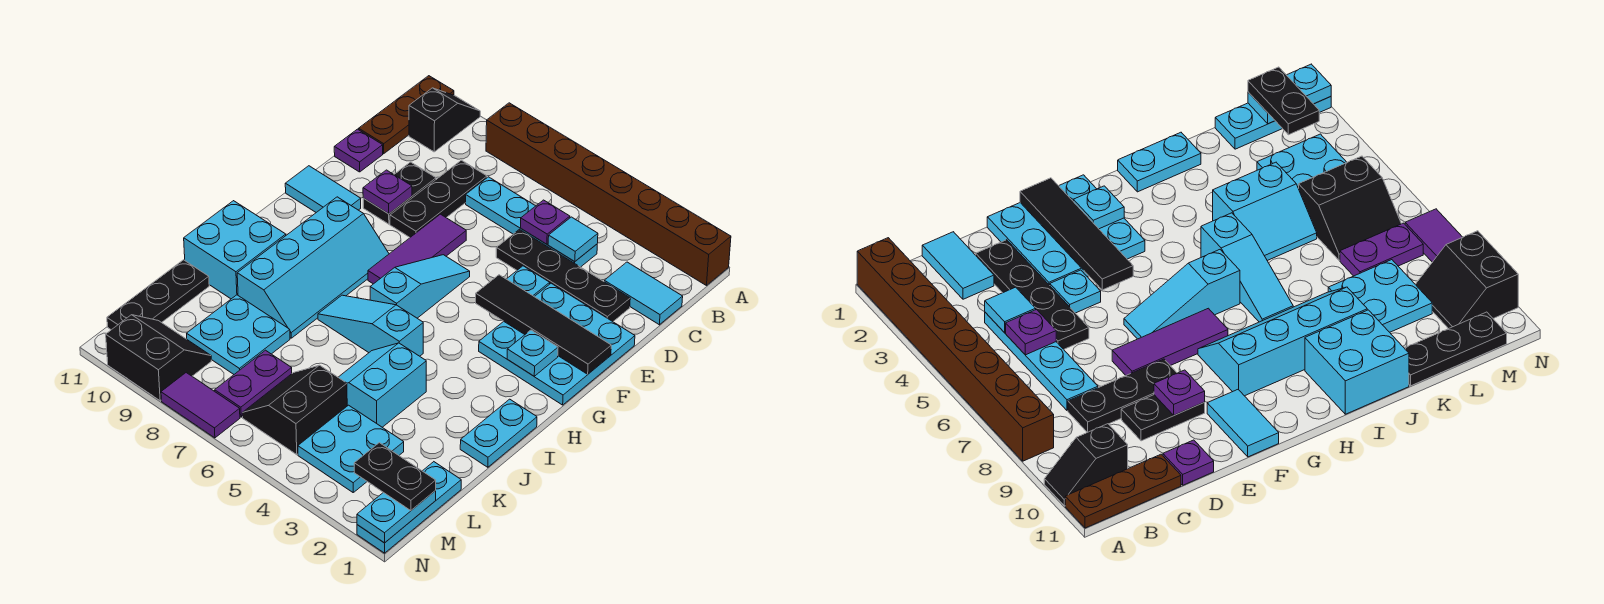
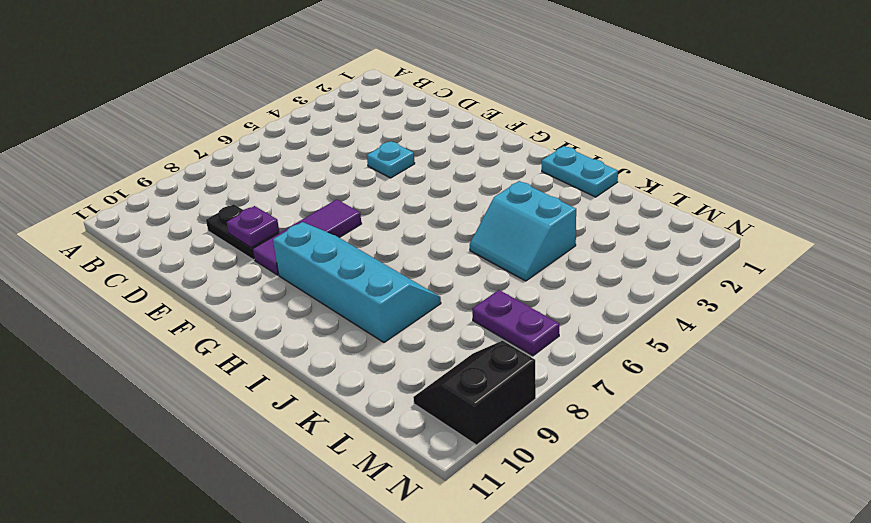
purple tile F7:F9 level 1 -> purple tile E7:G7 level 1
none -> brown brick A1:A8 level 1
none -> black slope A10:B10 level 1 top B
none -> brown plate A11:C11 level 1
none -> cyan tile C1:C2 level 1

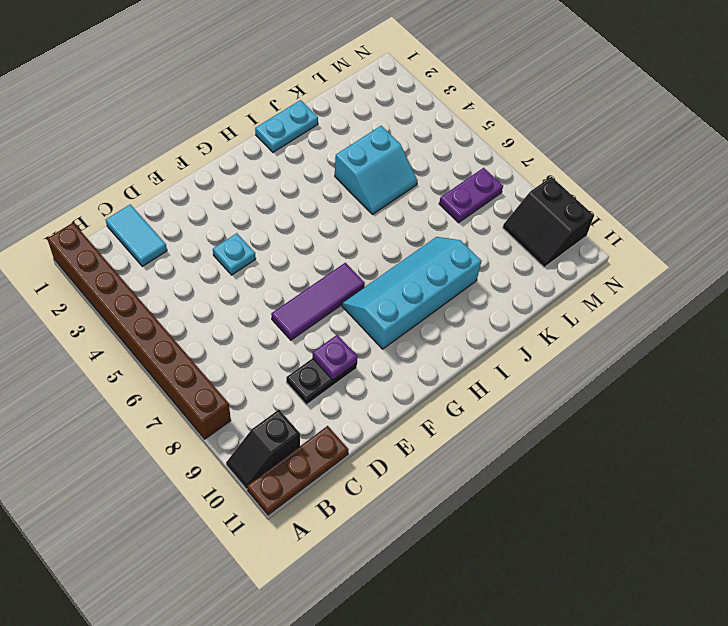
none -> cyan plate C4:C7 level 1
none -> black plate C8:E8 level 1
none -> black plate D2:D5 level 1
none -> purple plate D11 level 1

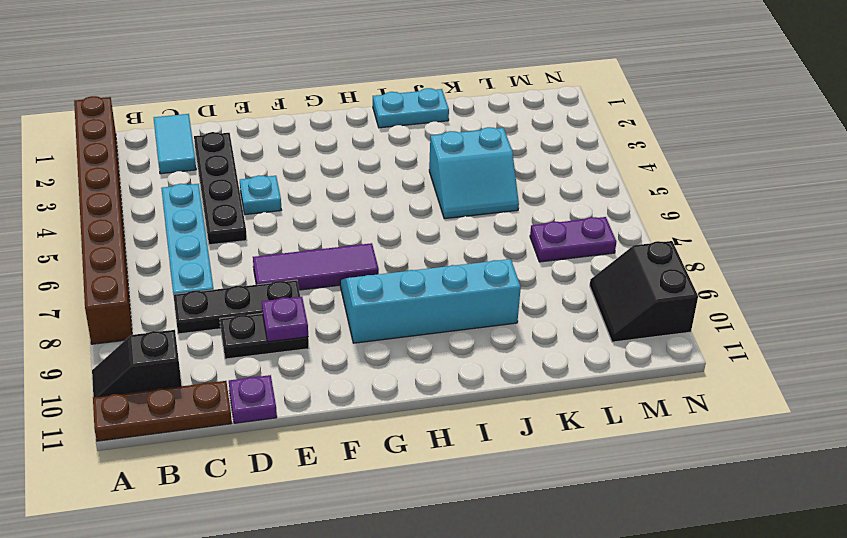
none -> cyan plate E1:G3 level 1
none -> cyan slope F6:H6 level 1 top H
none -> cyan tile F10:F11 level 1
none -> cyan slope I5:I7 level 1 top 5

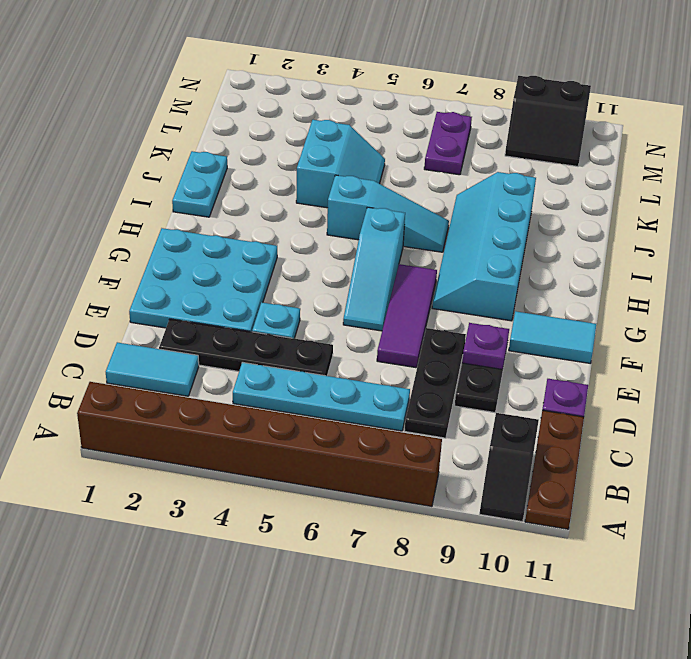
none -> cyan brick I10:J11 level 1
none -> cyan plate K8:L9 level 1
none -> black plate K11:M11 level 1
none -> cyan plate L1:N1 level 1

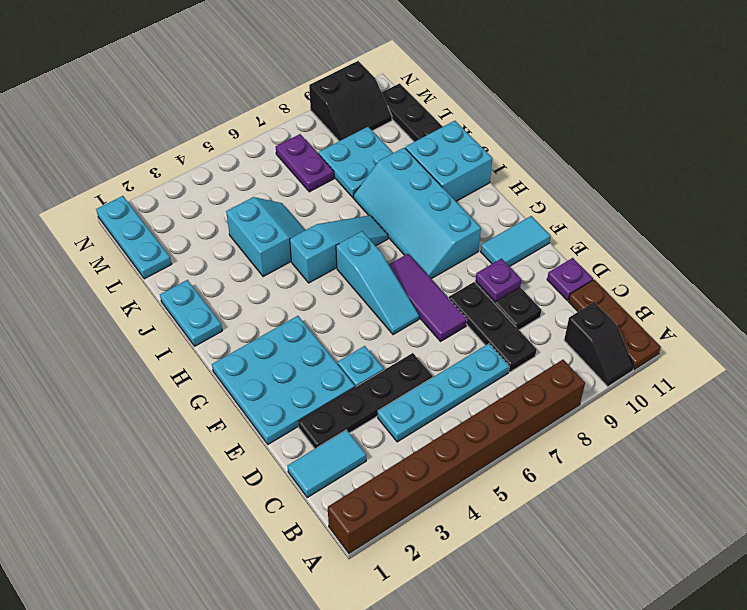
none -> cyan plate L3:M4 level 1
none -> black slope L5:M6 level 1 top 5
none -> purple tile N7:N8 level 1
none -> cyan tile C4 level 2

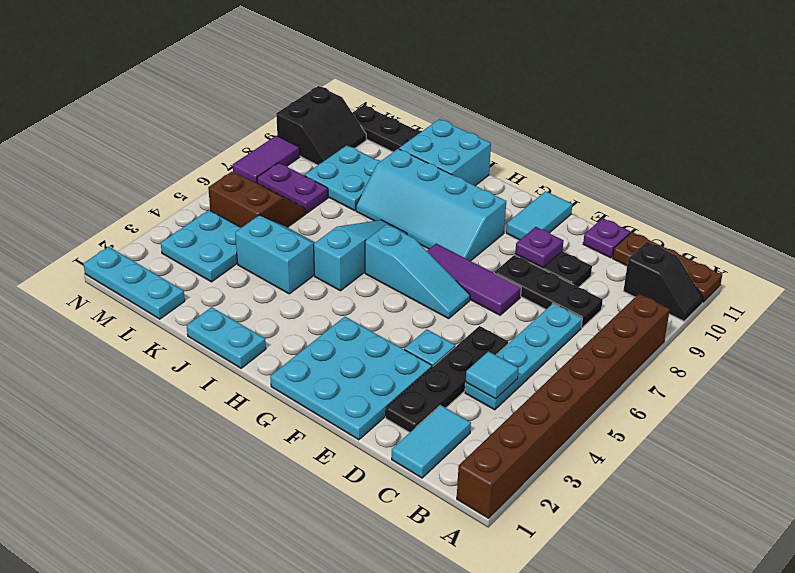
brown slope L5:M6 level 1 top 5 -> black slope L5:M6 level 1 top 5
none -> purple plate C5 level 2
none -> black tile F1:F4 level 2
none -> cyan plate G2 level 2
none -> cyan plate M1:N1 level 2

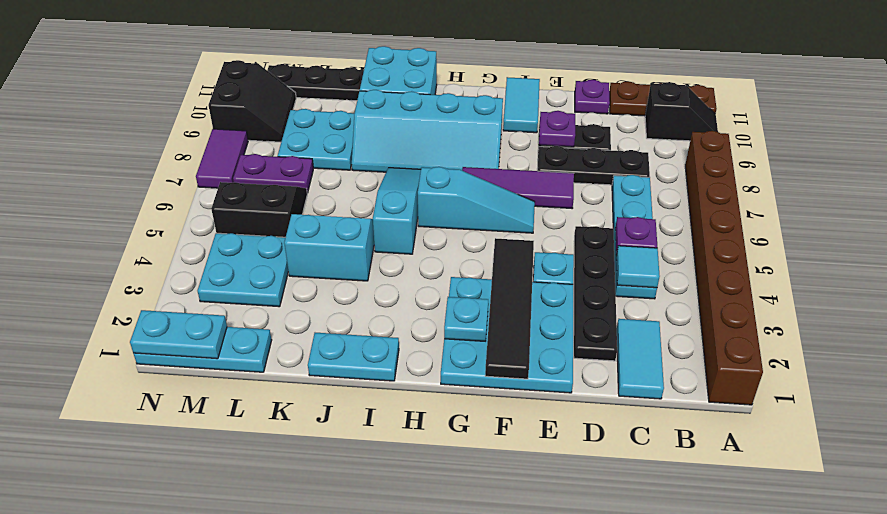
none -> black plate M1:M2 level 3

